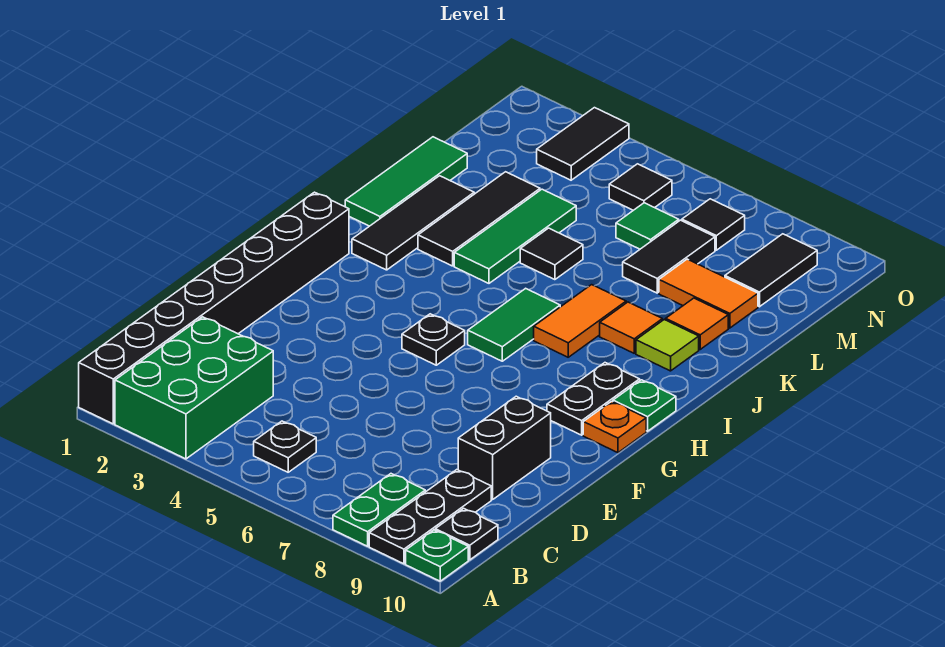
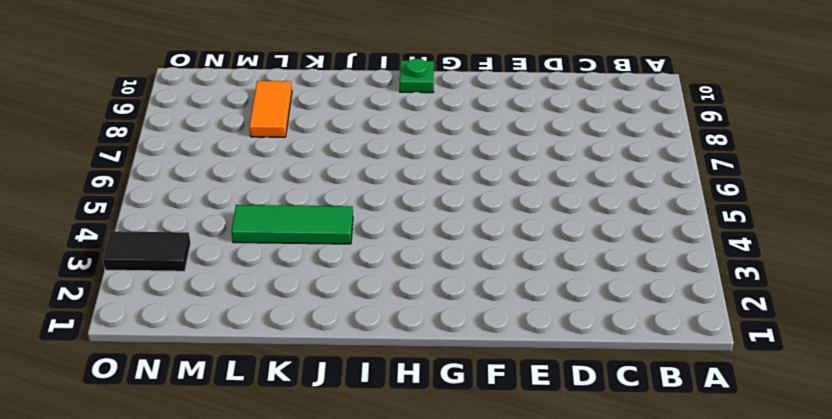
none -> black brick A1:H1 level 1
none -> green brick A2:C3 level 1
none -> green plate A8:B8 level 1

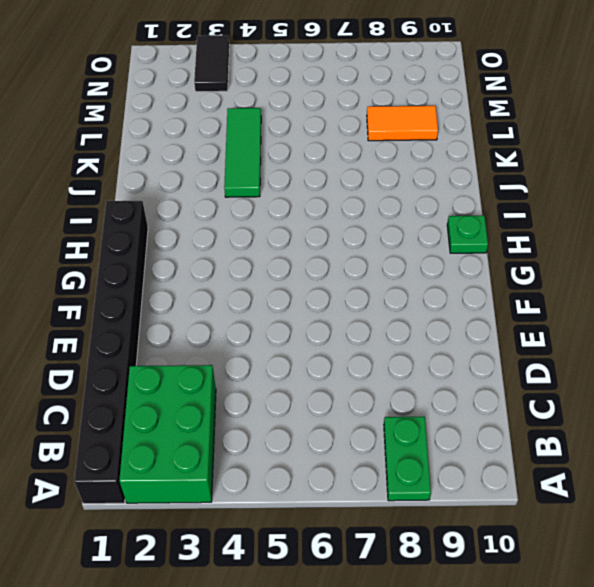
none -> black plate A9:C9 level 1
none -> green plate A10 level 1
none -> black plate B5 level 1

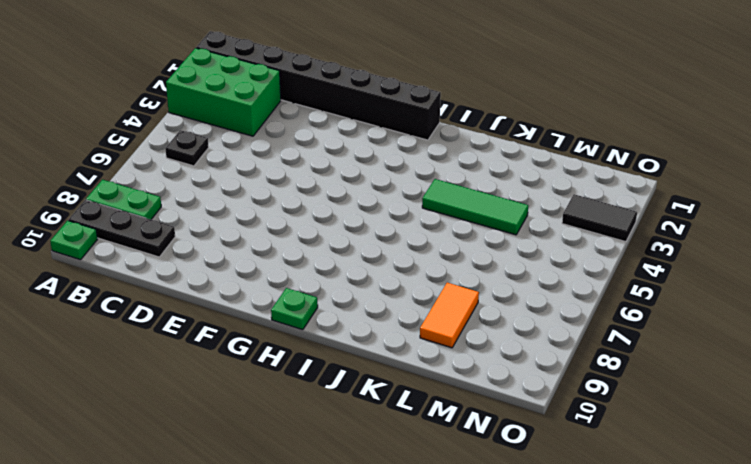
none -> black plate B10 level 1
none -> black brick D9:E9 level 1
none -> black plate G5 level 1

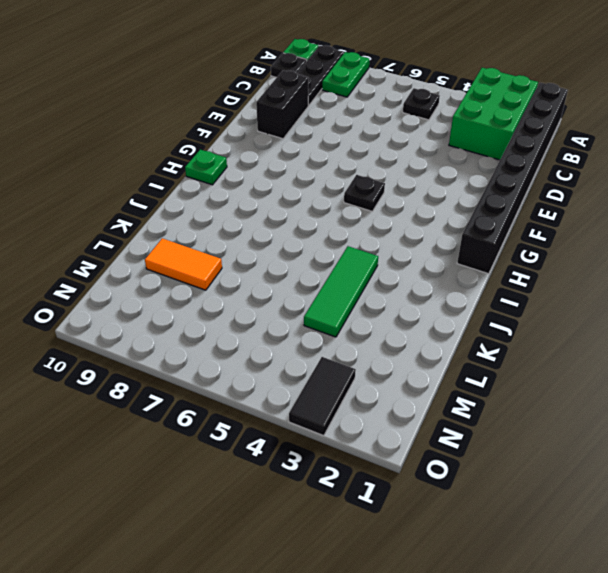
none -> black plate G9:H9 level 1
none -> orange plate G10 level 1
none -> green tile H6:I6 level 1

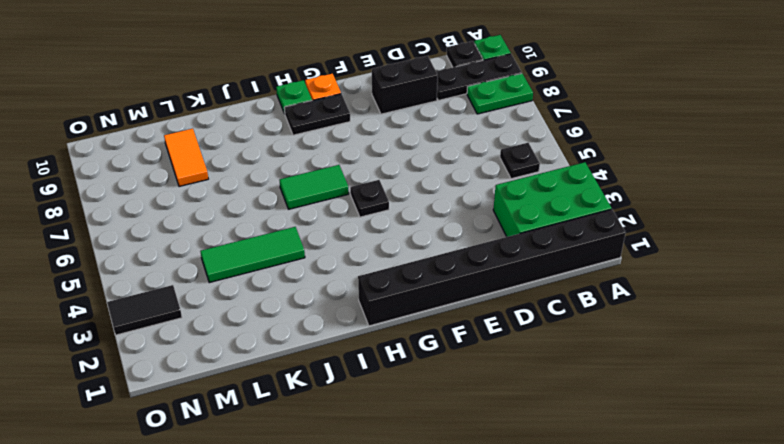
none -> black tile I2:K2 level 1
none -> orange tile I7:J7 level 1
none -> green tile J1:L1 level 1

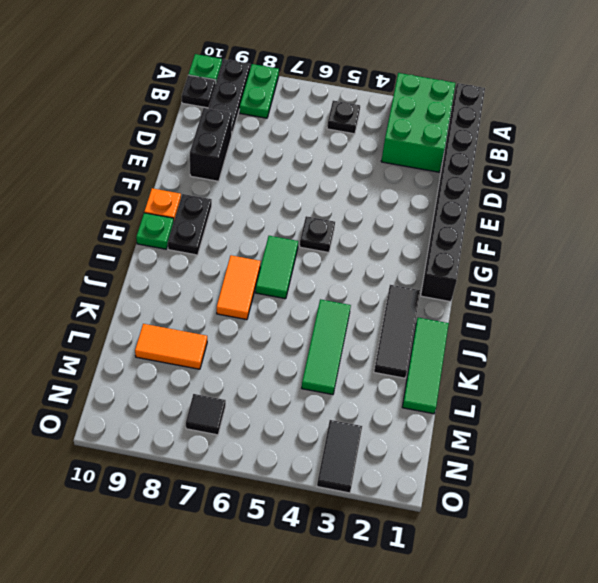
none -> black tile J3:L3 level 1
none -> orange tile J8 level 1
none -> lime tile J9 level 1

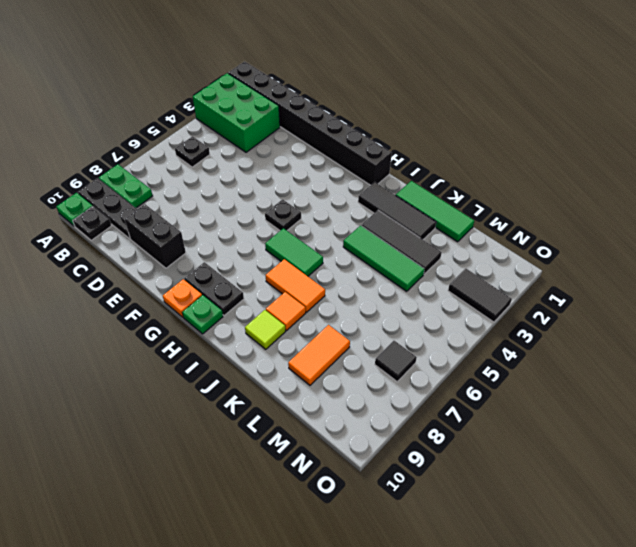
none -> black tile K5 level 1
none -> orange tile K9 level 1
none -> black tile L7:M7 level 1

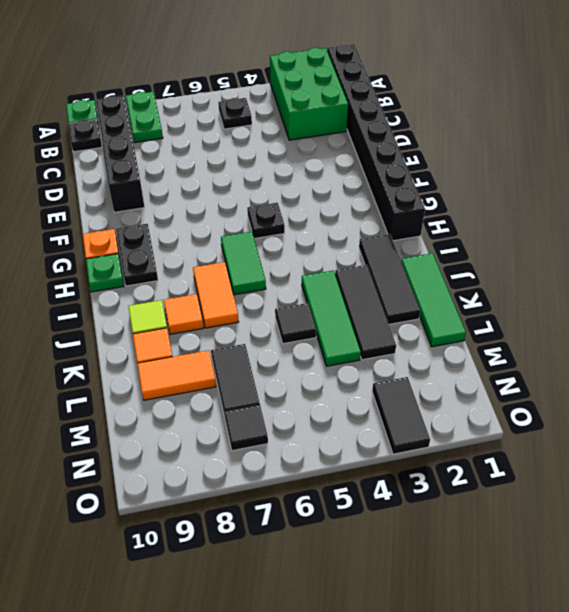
none -> green tile M6 level 1
none -> black tile M9:N9 level 1
none -> black tile N5 level 1

